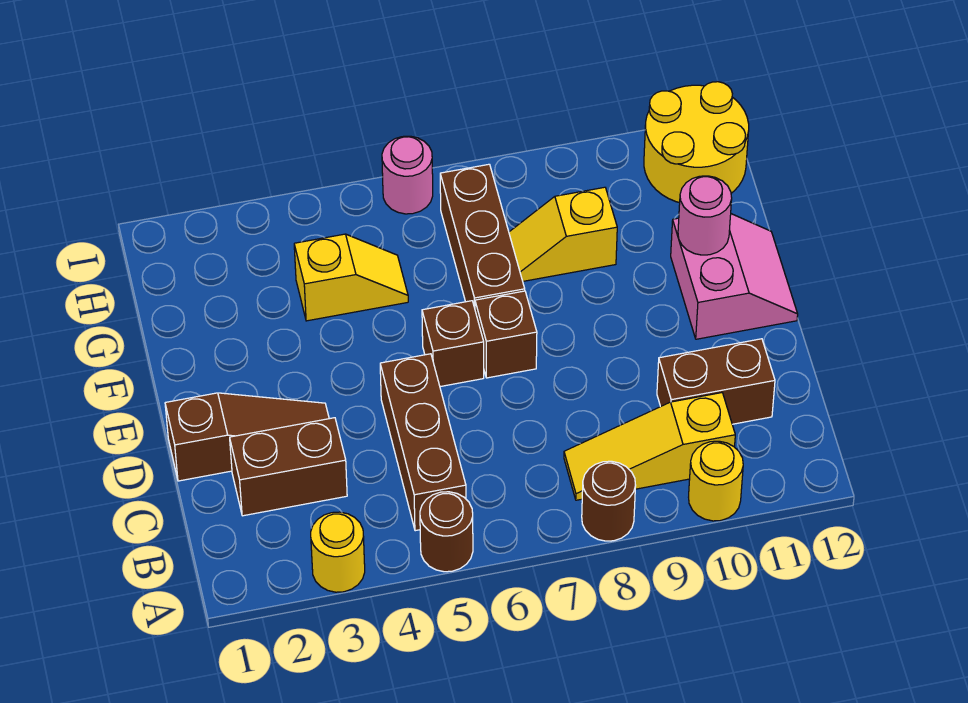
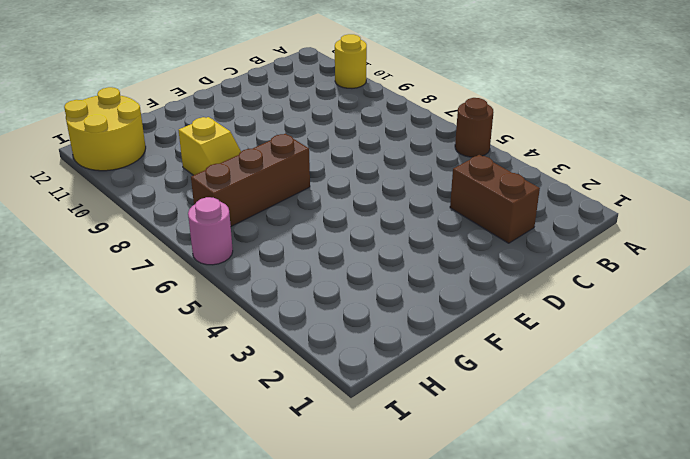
none -> yellow round brick A3 level 1
none -> brown round brick A8 level 1
none -> brown brick B5:D5 level 1

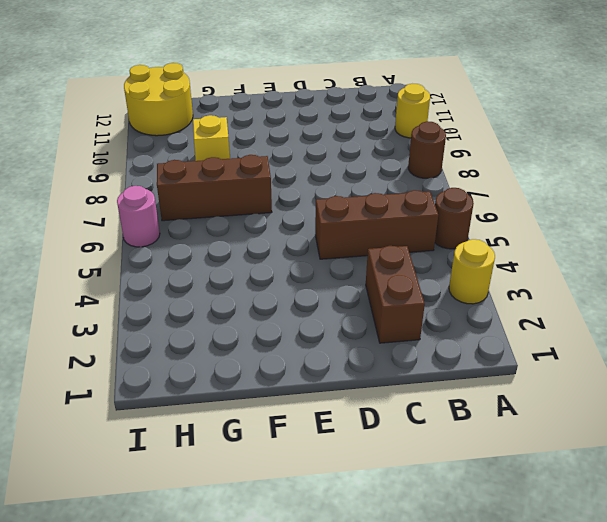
none -> yellow slope B8:B10 level 1 top 10
none -> brown brick C10:C11 level 1
none -> brown slope D1:D3 level 1 top 1

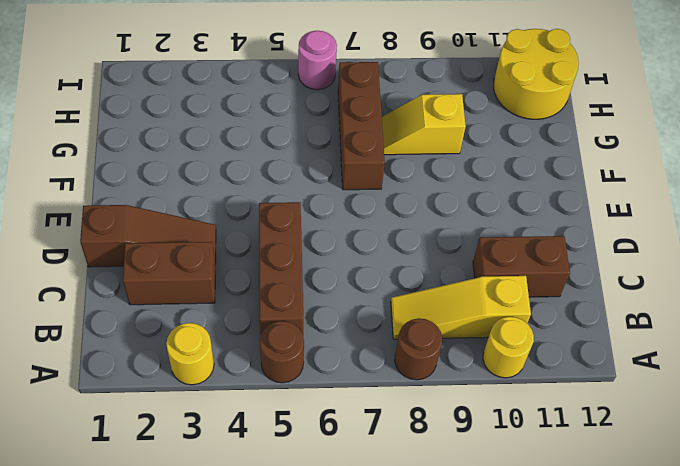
none -> brown brick E6 level 1
none -> brown brick E7 level 1
none -> pink slope E11:F12 level 1 top 11

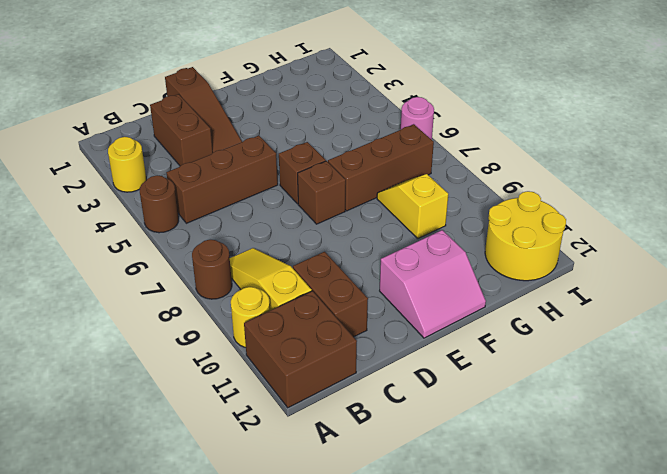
brown brick A11:B12 level 1 -> none
none -> yellow slope G4:G5 level 1 top 4
none -> pink round brick F11 level 2

